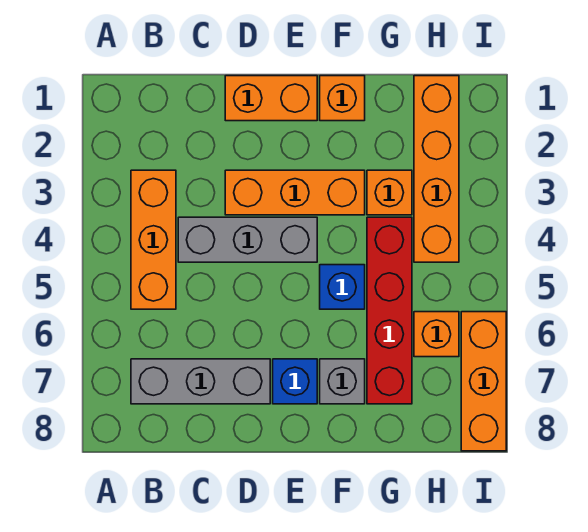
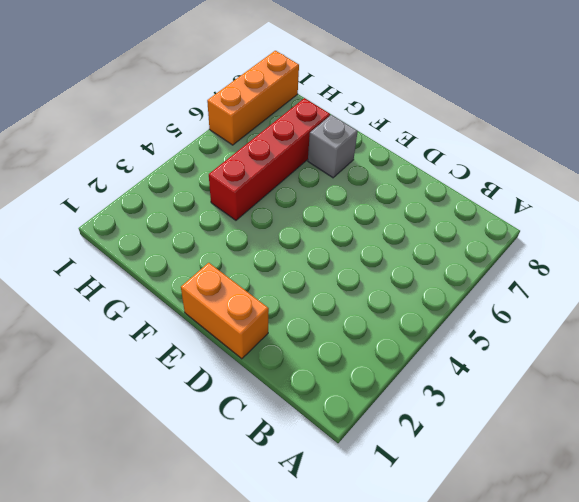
none -> orange brick B3:B5 level 1
none -> grey brick B7:D7 level 1
none -> grey brick C4:E4 level 1

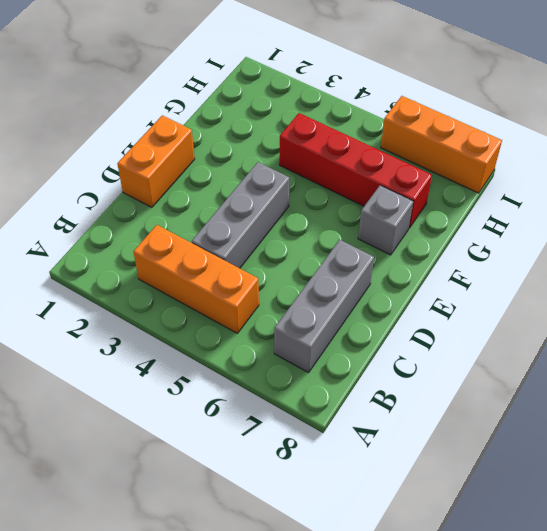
none -> orange brick D3:F3 level 1
none -> blue brick E7 level 1
none -> orange brick F1 level 1

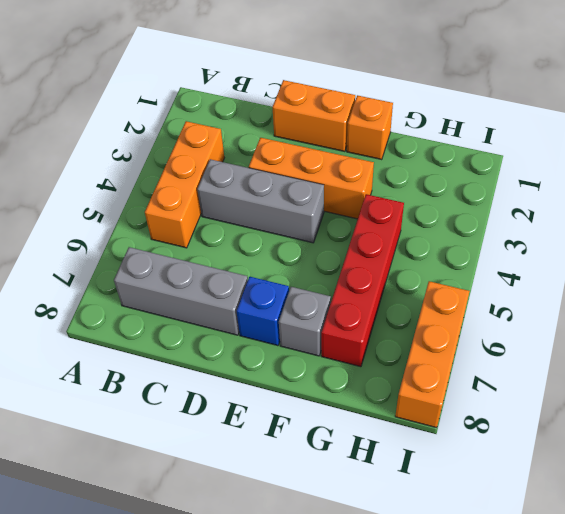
none -> blue brick F5 level 1
none -> orange brick G3 level 1
none -> orange brick H1:H4 level 1

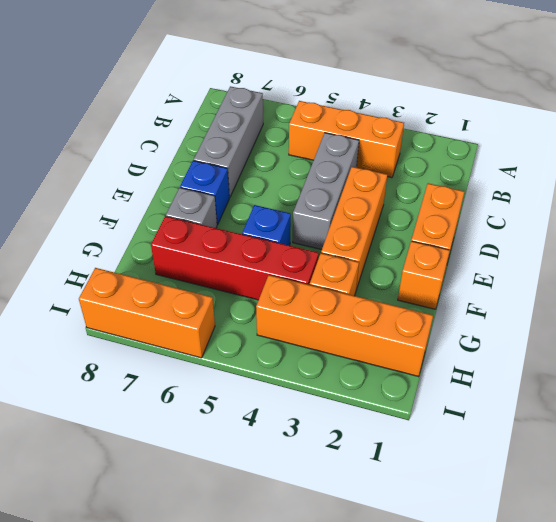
none -> orange brick H6 level 1

